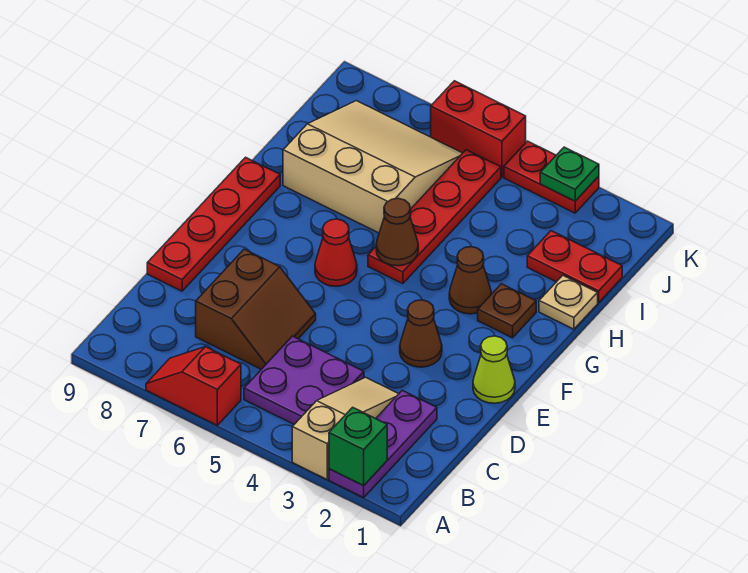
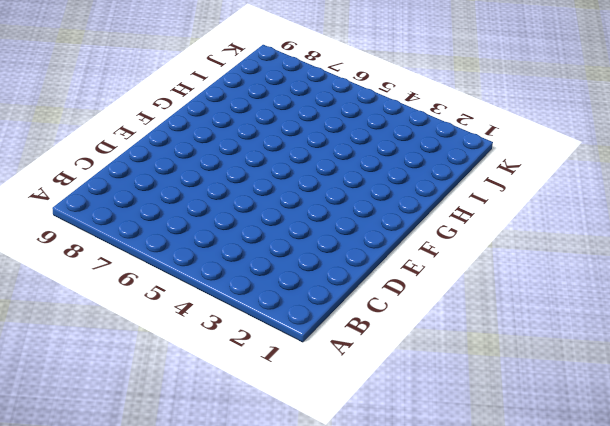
none -> purple plate A2:C2 level 1
none -> tan slope A3:C3 level 1 top A
none -> red slope A6:A7 level 1 top 6

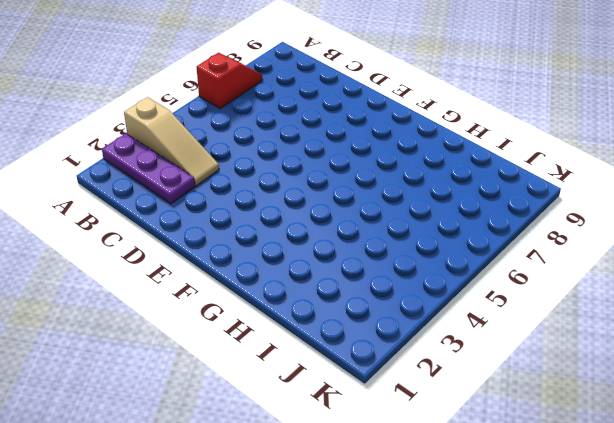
none -> purple plate B4:C5 level 1
none -> brown slope C6:D7 level 1 top 7
none -> red plate D9:G9 level 1

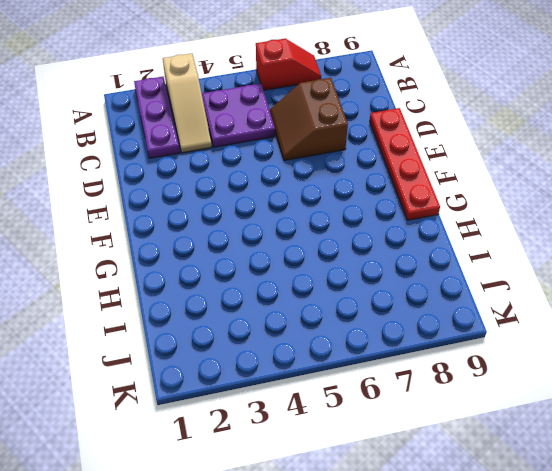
none -> lime cone E1 level 1
none -> brown cone E3 level 1
none -> red cone F6 level 1

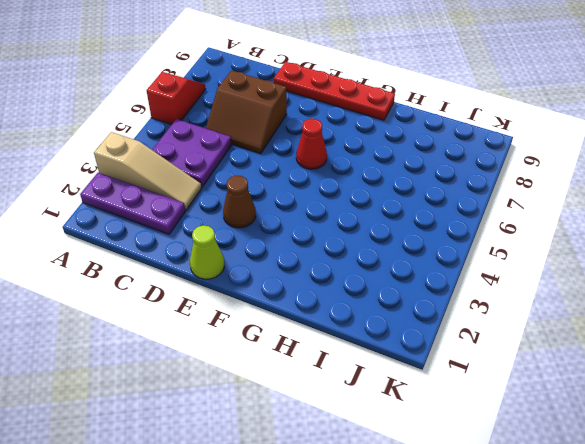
none -> brown plate G2 level 1
none -> brown cone G3 level 1
none -> red plate G5:J5 level 1

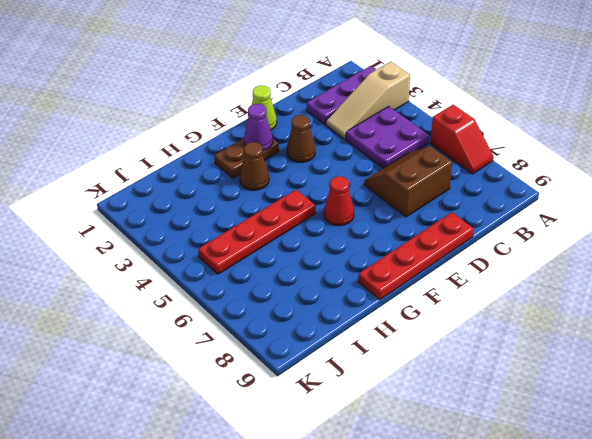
brown plate F2:G2 level 1 -> brown plate G2 level 1
purple cone F2 level 2 -> none
none -> tan plate H1 level 1
none -> tan slope H6:J8 level 1 top H
none -> red plate I1:I2 level 1

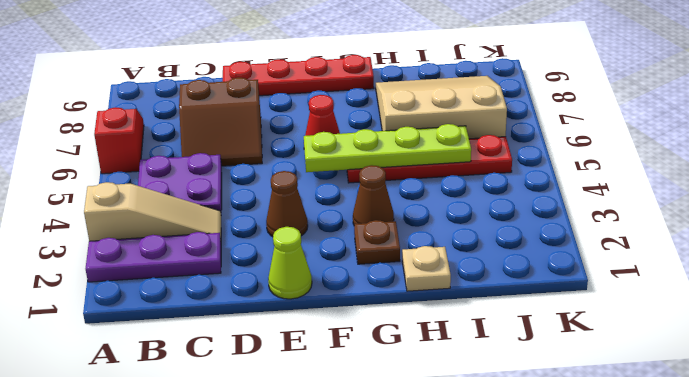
lime plate F5:I5 level 2 -> brown cone G5 level 2
tan slope H6:J8 level 1 top 6 -> tan slope H6:J8 level 1 top H
none -> red plate I1:I2 level 1
none -> red plate K3:K4 level 1
none -> red brick K5:K6 level 1

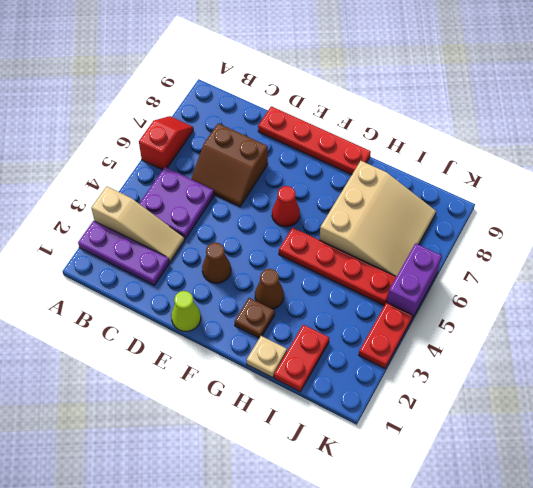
purple brick K5:K6 level 1 -> red brick K5:K6 level 1
none -> green brick A2 level 2
none -> brown cone G5 level 2
none -> green plate K3 level 2

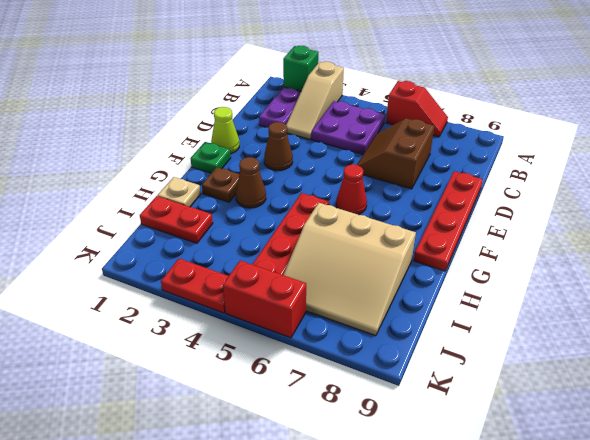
green plate F1 level 1 -> green plate K3 level 2
none -> brown cone G5 level 2

